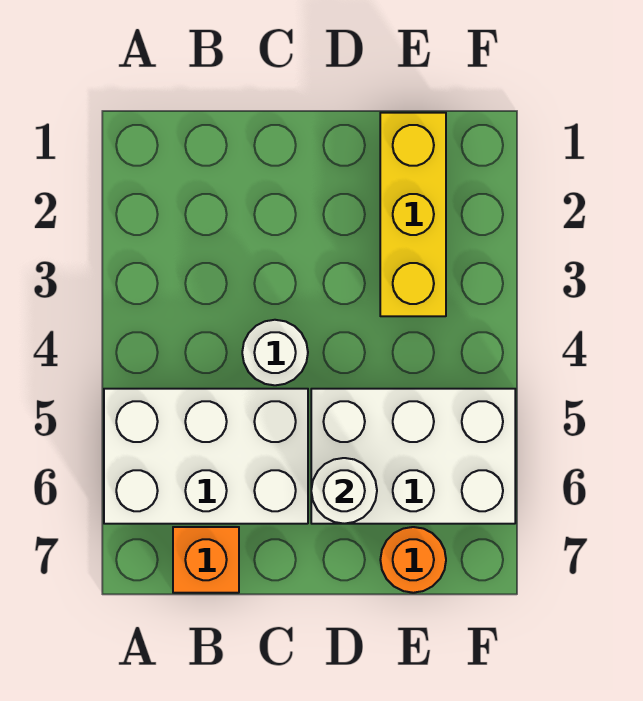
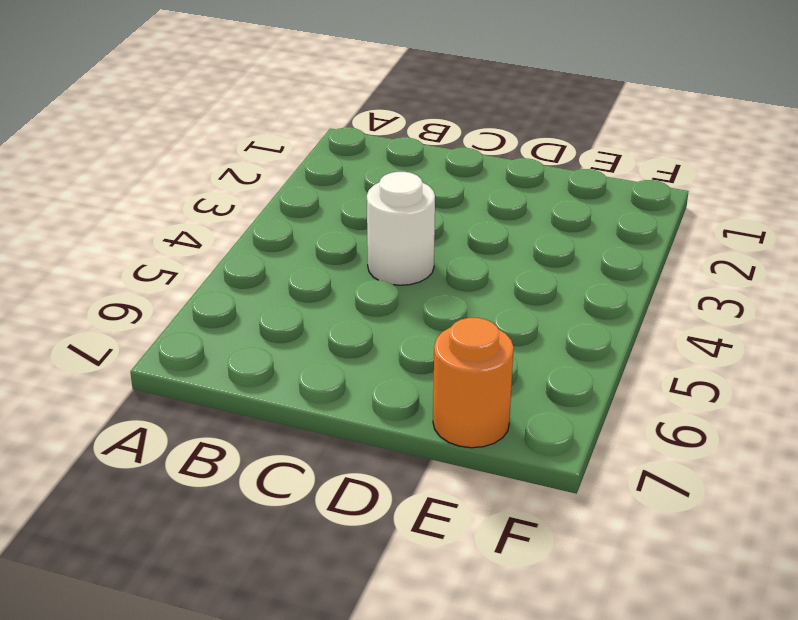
none -> white brick A5:C6 level 1
none -> orange brick B7 level 1

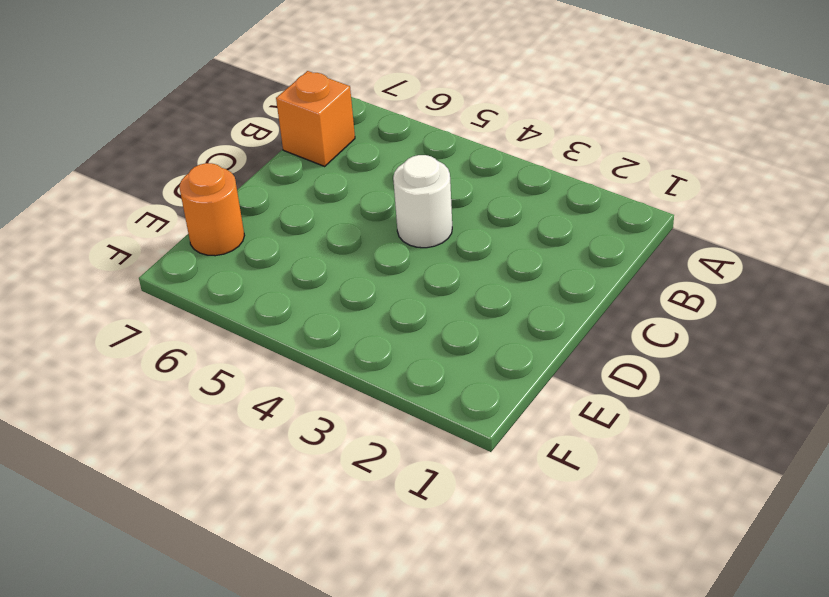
none -> white brick A5:C6 level 1
none -> white brick D5:F6 level 1

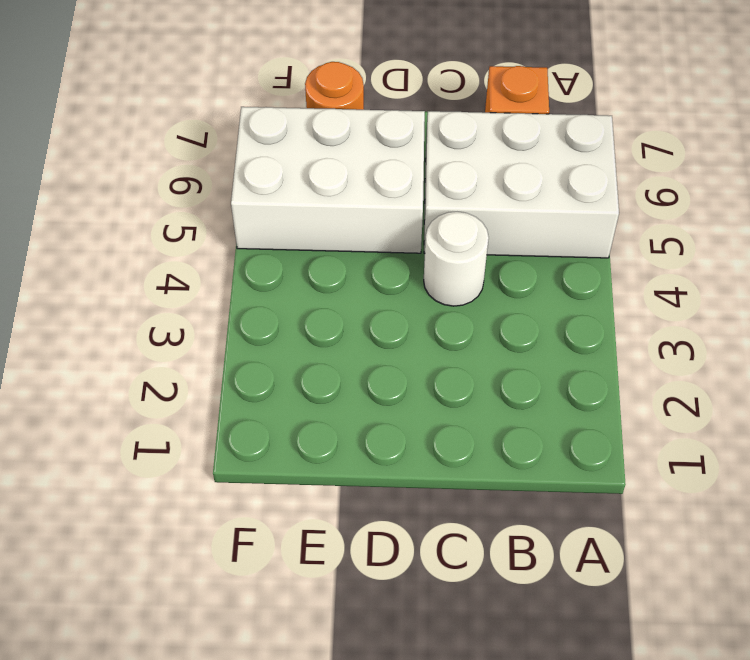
none -> yellow brick E1:E3 level 1
none -> white round brick D6 level 2

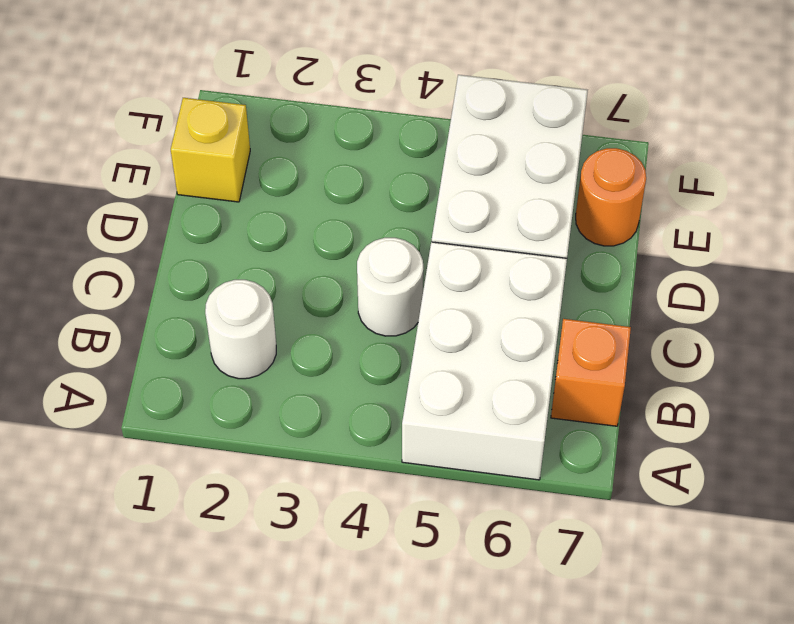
white round brick B2 level 1 -> white round brick D6 level 2
yellow brick E1 level 1 -> yellow brick E1:E3 level 1

